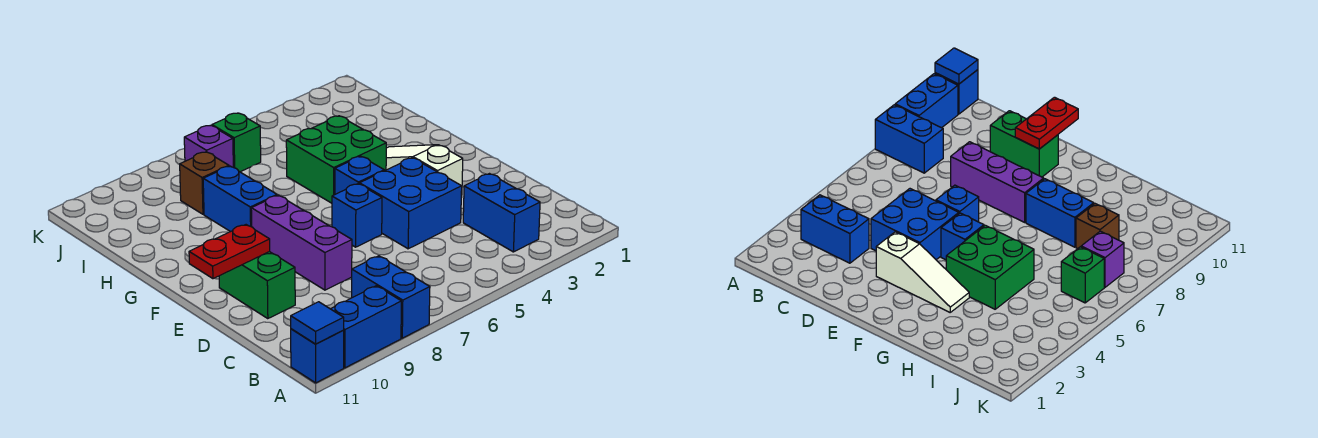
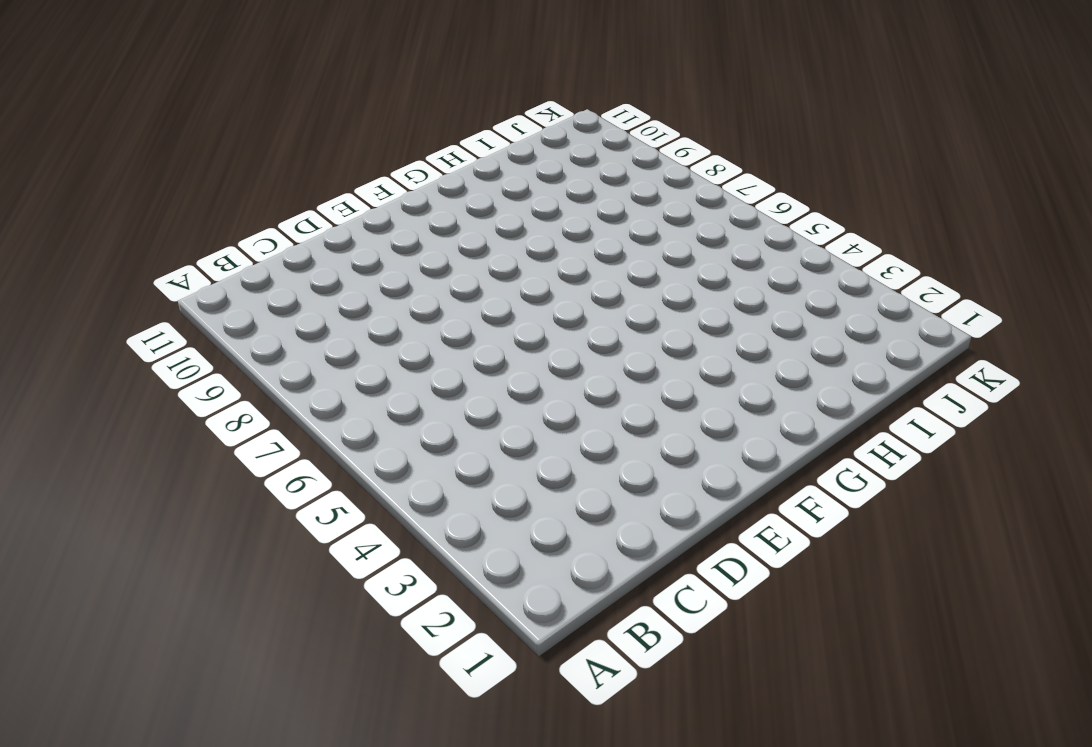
none -> blue brick A8:B8 level 1
none -> blue brick A9:A10 level 1
none -> blue brick A11 level 1

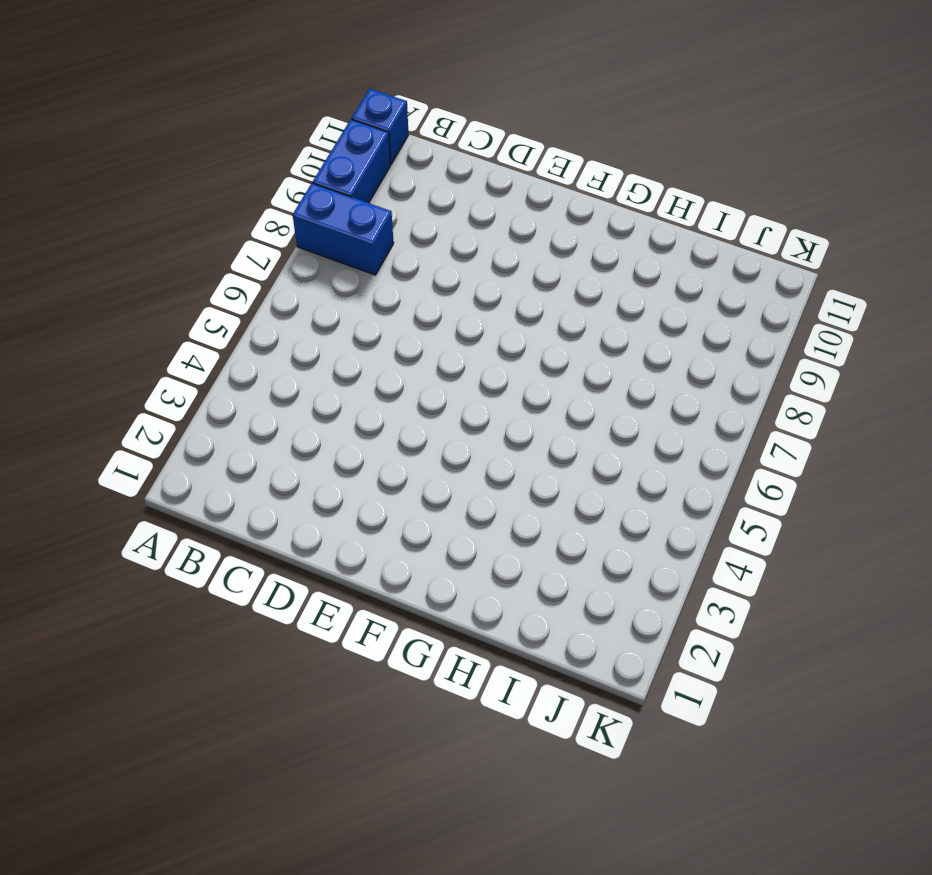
none -> blue brick B3:C3 level 1
none -> blue brick D4:E5 level 1
none -> purple brick D8:F8 level 1

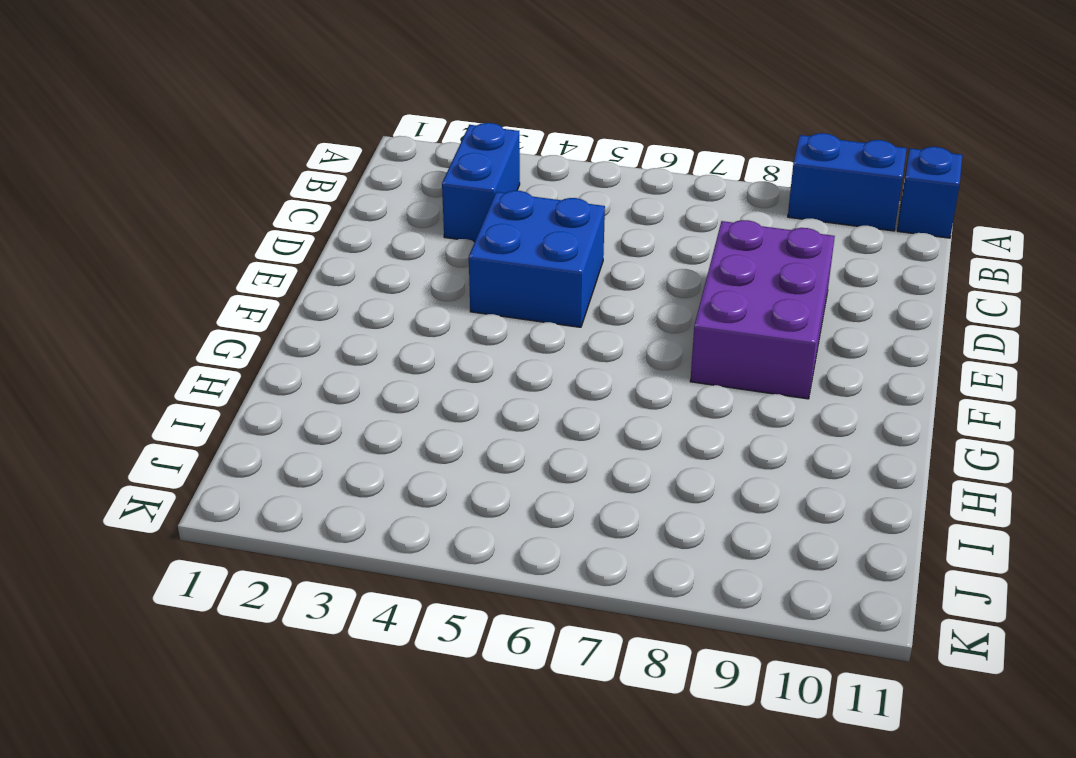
purple brick D8:F9 level 1 -> purple brick D8:F8 level 1
none -> blue brick A8:B8 level 1
none -> green brick D10:E10 level 1
none -> white slope E3:G3 level 1 top E

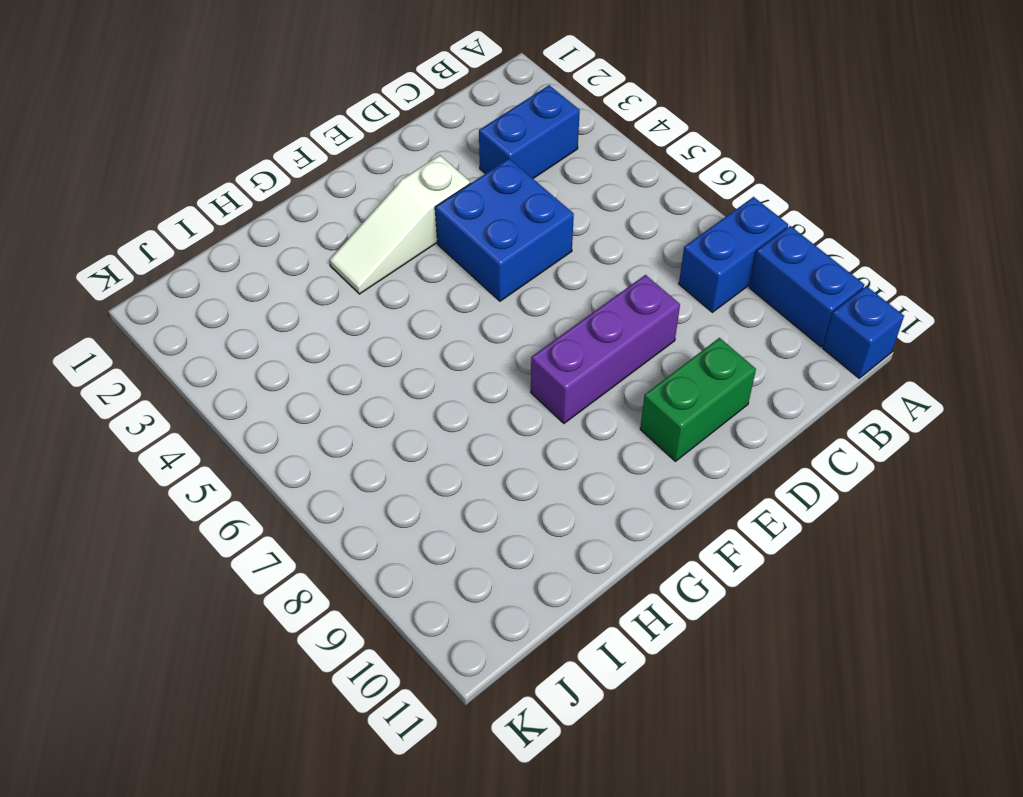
none -> blue brick E6 level 1
none -> blue brick F5 level 1
none -> green brick G4:H5 level 1

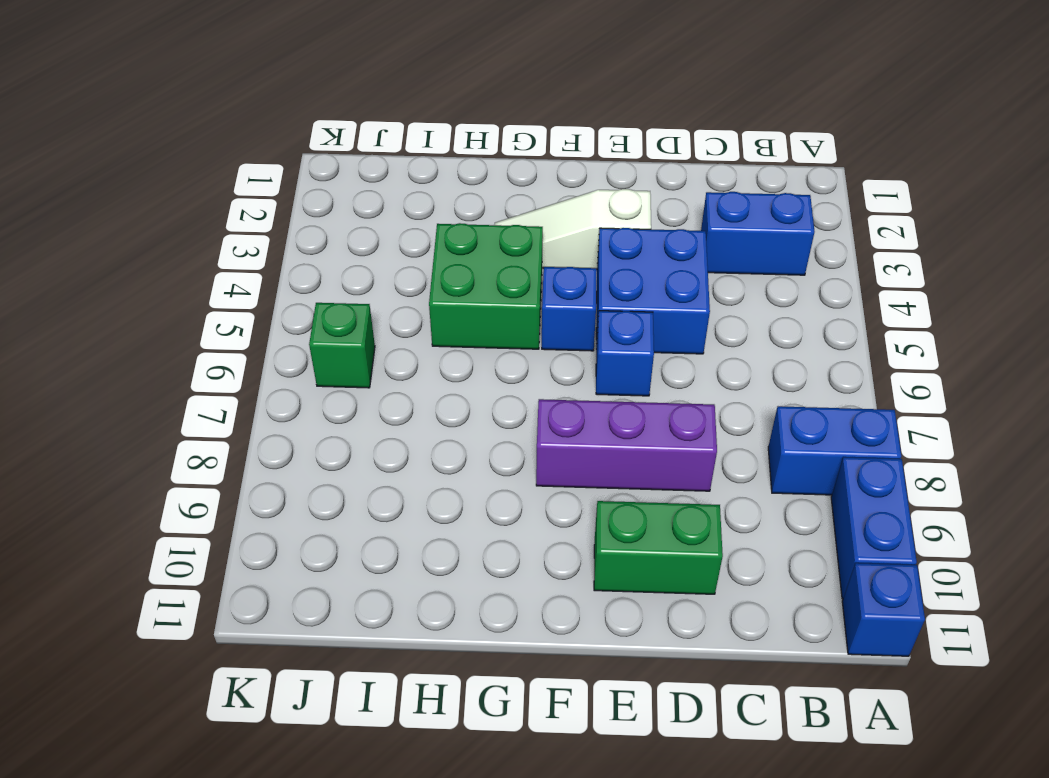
none -> blue brick G8:H8 level 1
none -> brown brick I8 level 1
none -> purple brick J7 level 1

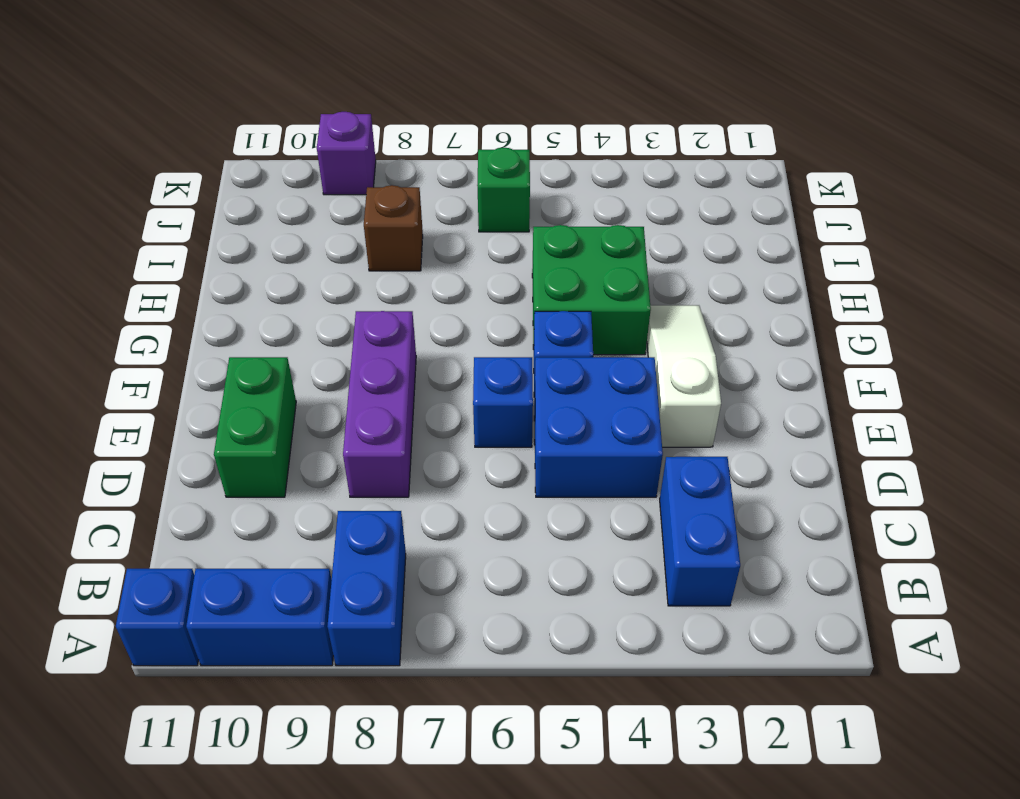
purple brick K9 level 1 -> purple brick J7 level 1
none -> blue brick G8:H8 level 1
none -> blue tile A11 level 2
none -> red plate E10:E11 level 2

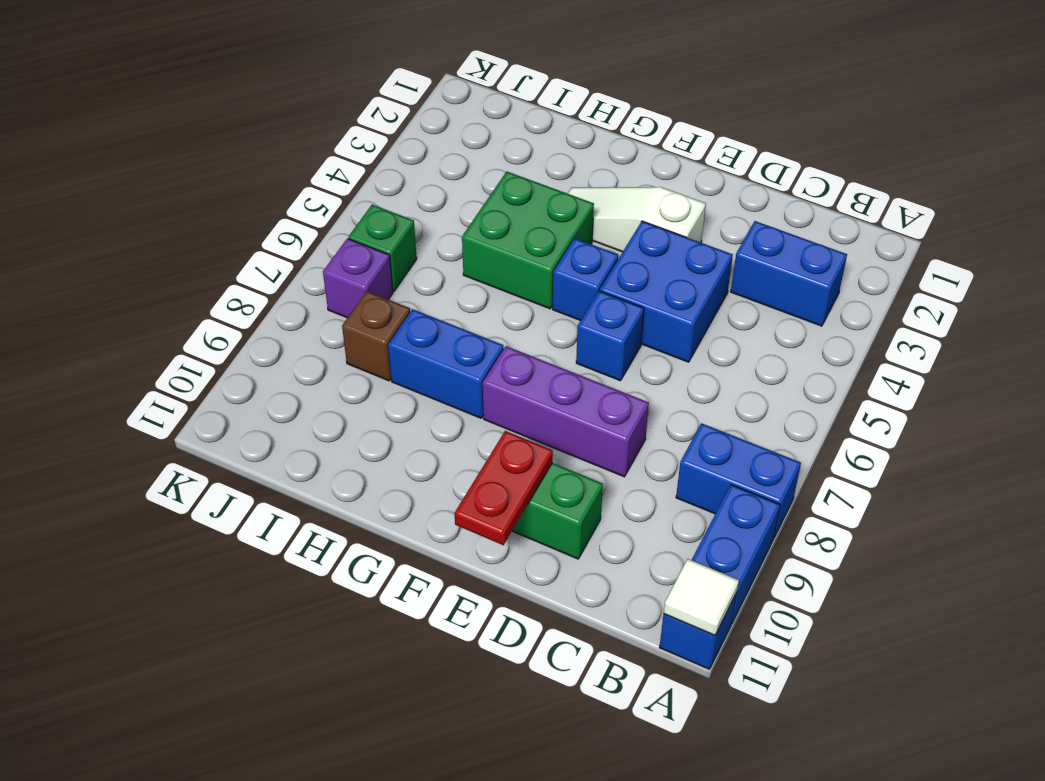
white tile A11 level 2 -> blue tile A11 level 2

